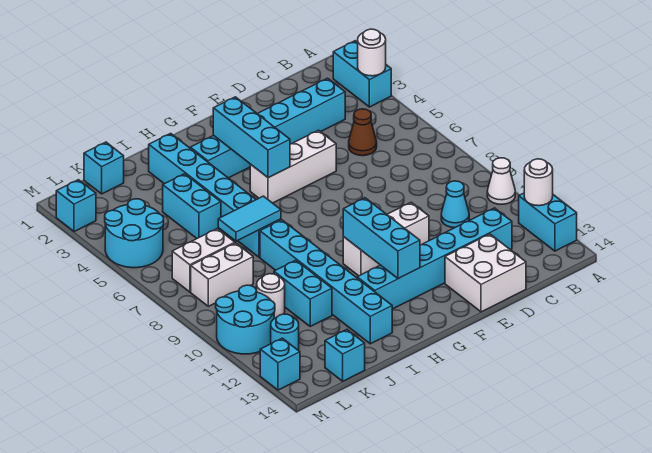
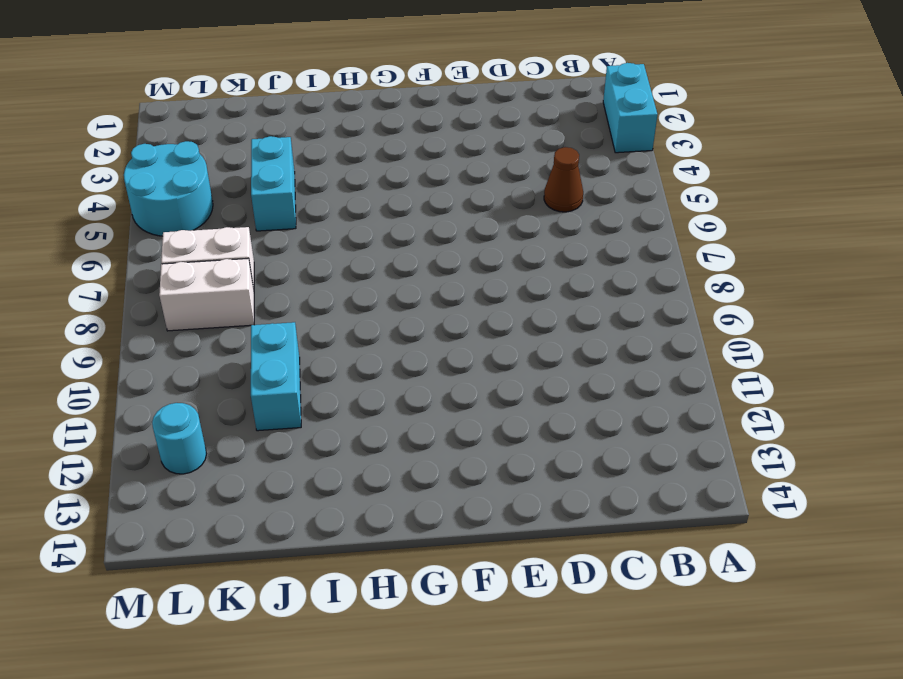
none -> white cone A10 level 1
none -> cyan brick A12:A13 level 1
none -> cyan brick C3:H3 level 1

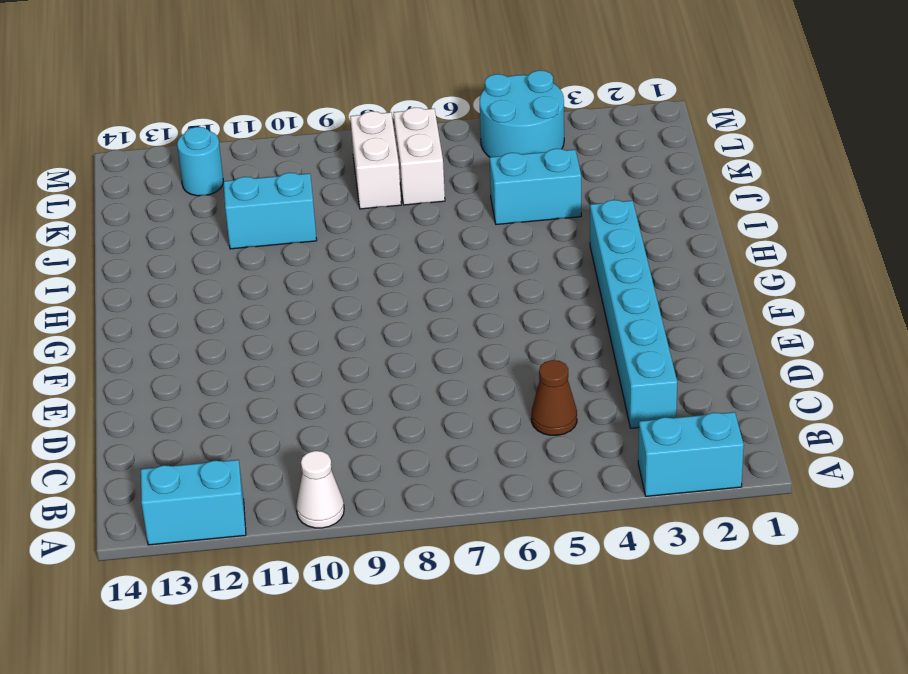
none -> cyan cone C10 level 1
none -> cyan brick C12:H12 level 1
none -> white brick D13:E14 level 1

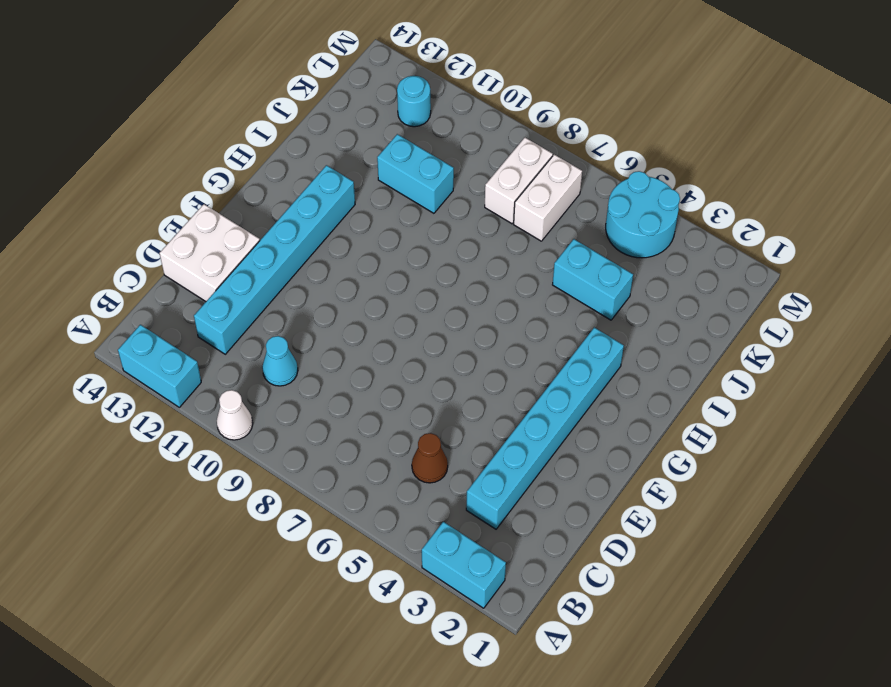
none -> white brick E5:G5 level 1
none -> white brick E10:G10 level 1
none -> cyan brick I2:I7 level 1

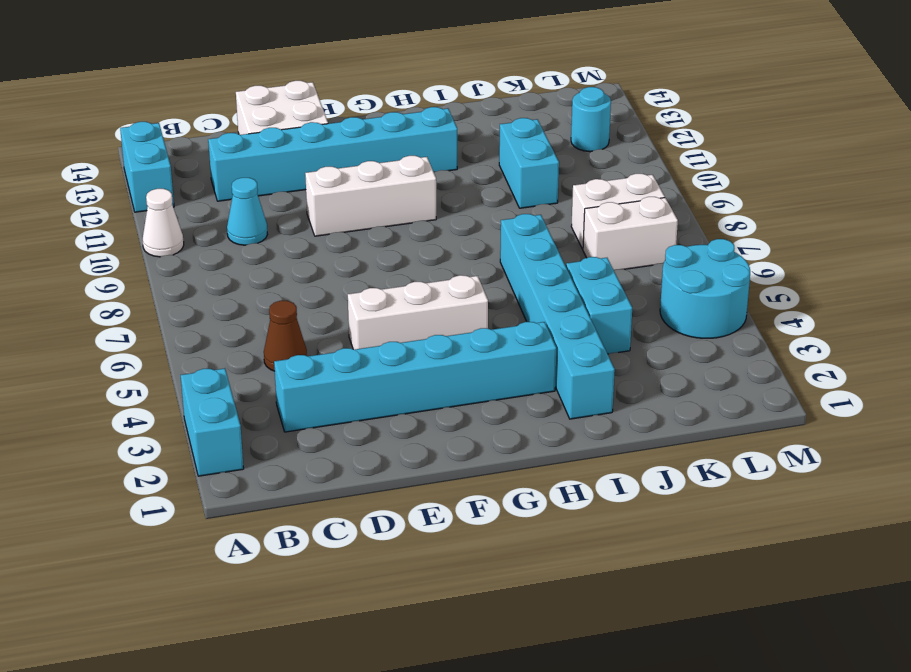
none -> cyan brick I8:I13 level 1
none -> cyan brick K1 level 1
none -> white round brick K10 level 1

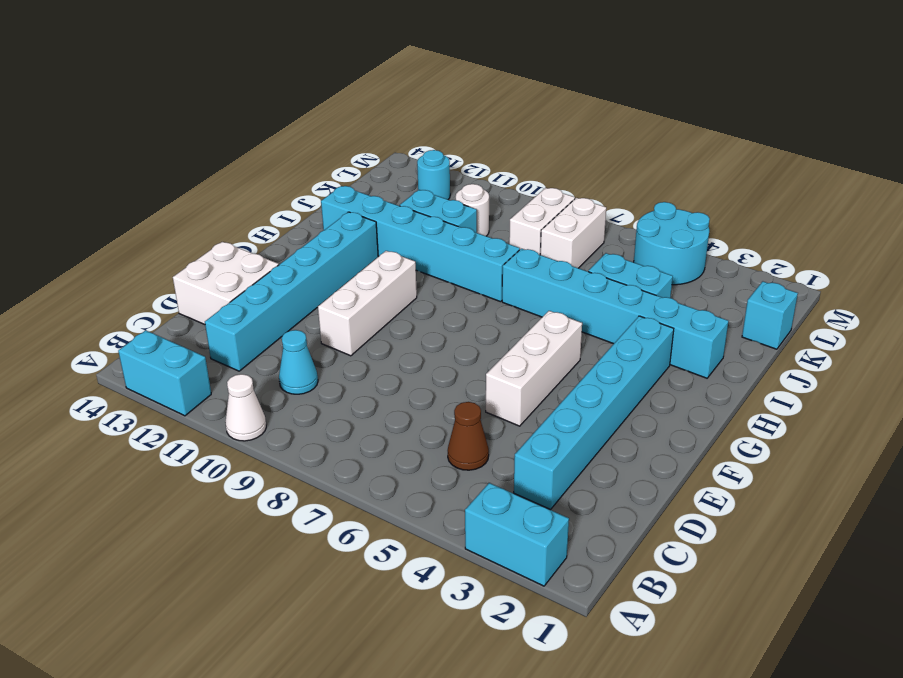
none -> cyan brick K14 level 1
none -> cyan round brick L10:M11 level 1
none -> cyan brick M2 level 1

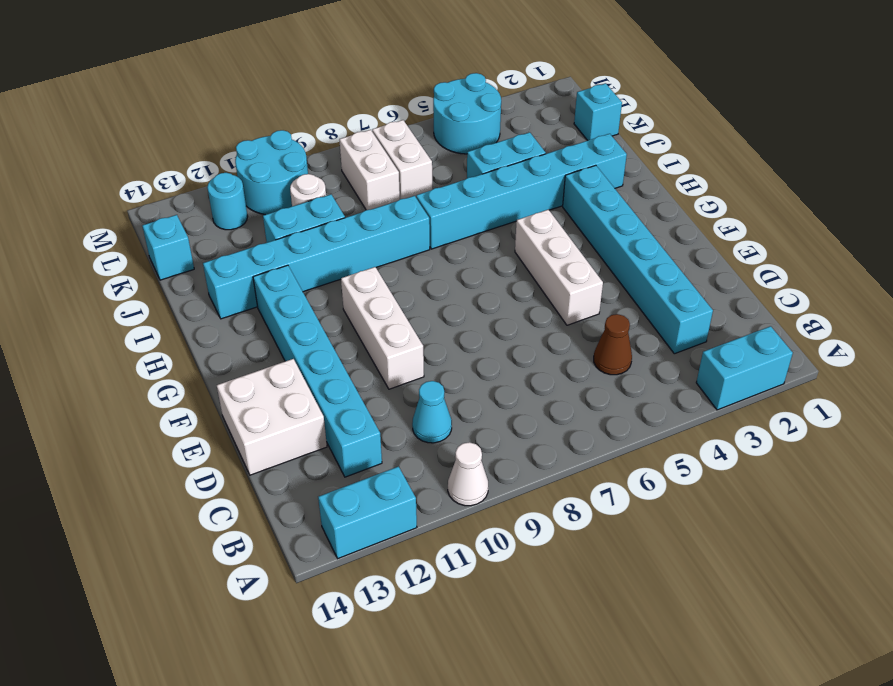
none -> cyan brick M2 level 1
none -> cyan brick M13 level 1
none -> white round brick A3 level 2

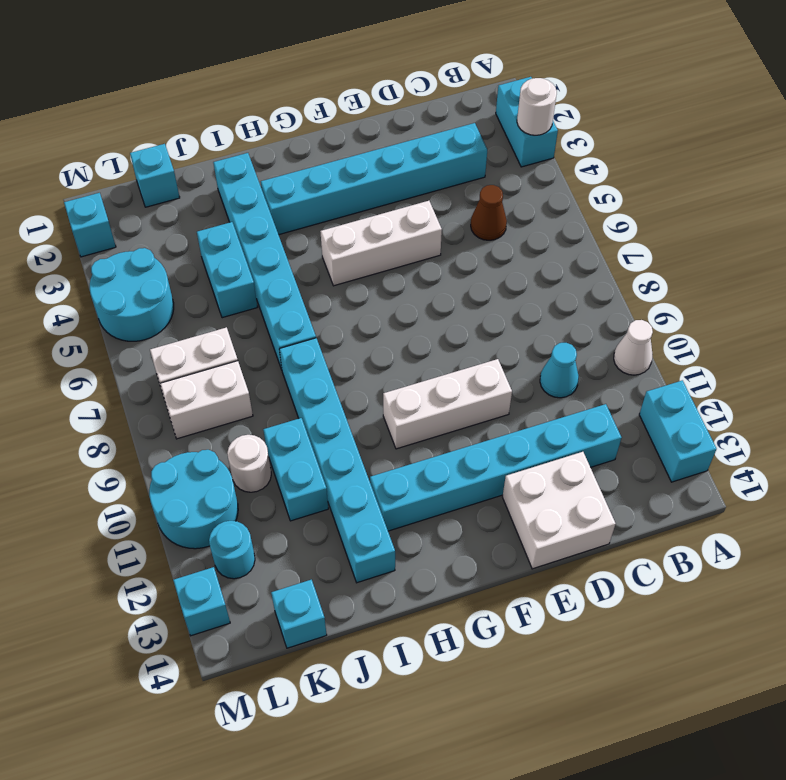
none -> white round brick A12 level 2
none -> cyan brick G3:G5 level 2
none -> cyan brick G10:G12 level 2

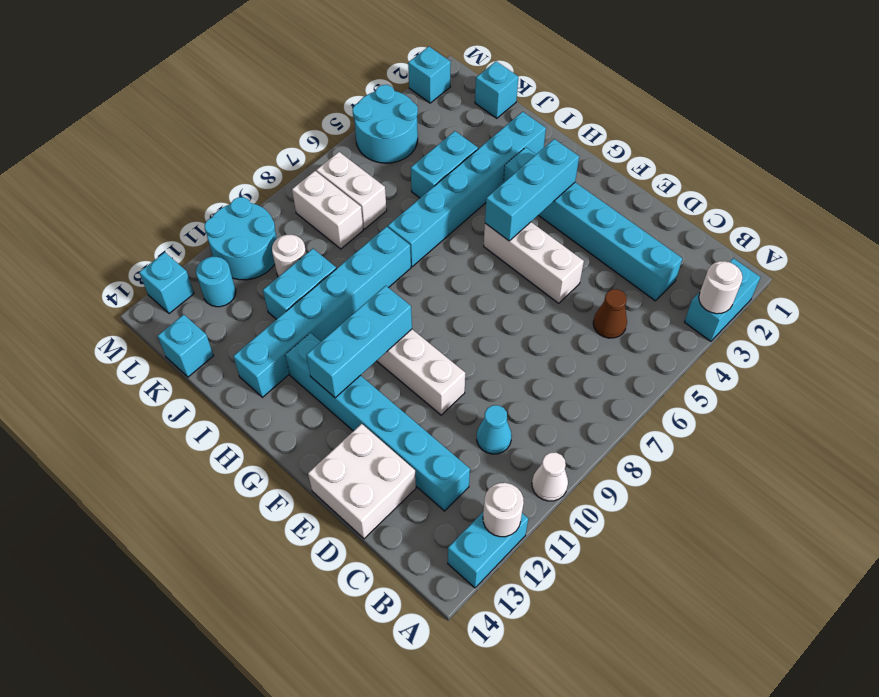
none -> cyan tile I7:J7 level 2

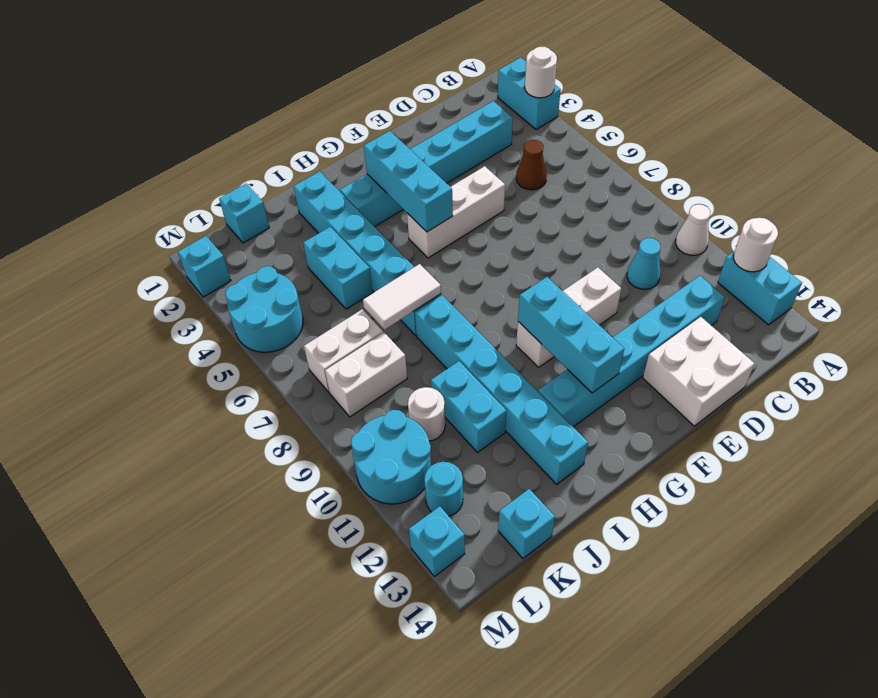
white tile I7:J7 level 2 -> cyan tile I7:J7 level 2

